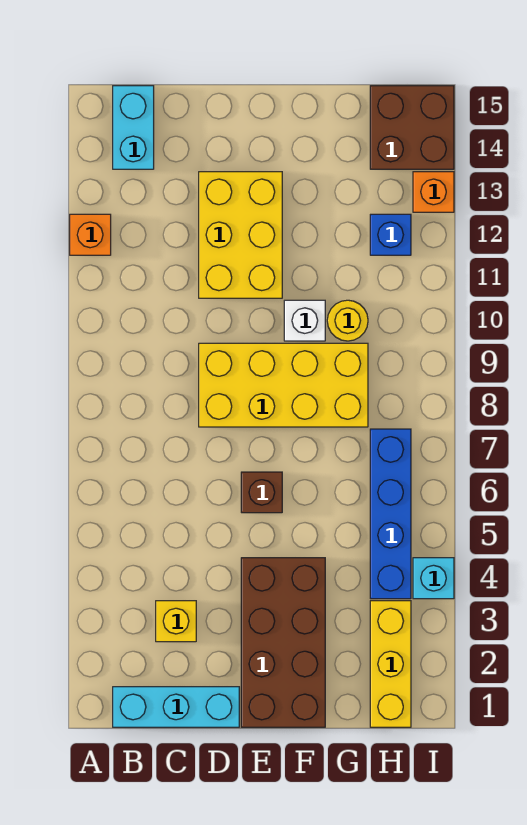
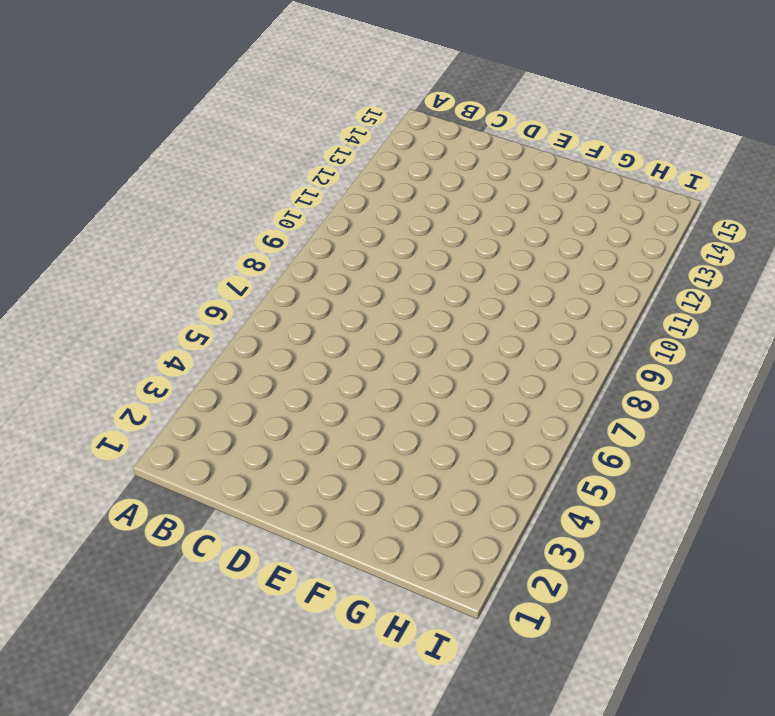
none -> orange brick A12 level 1
none -> cyan brick B1:D1 level 1
none -> cyan brick B14:B15 level 1

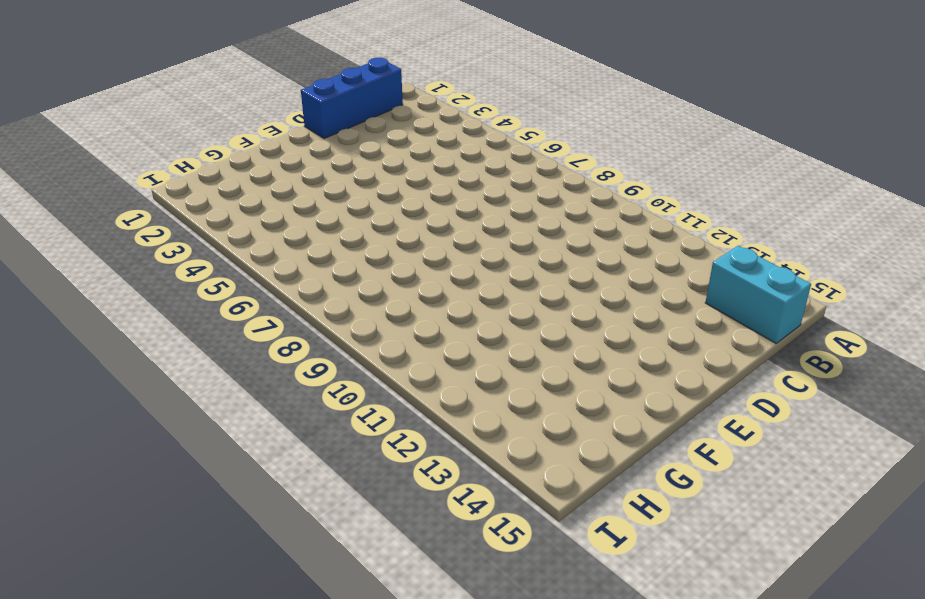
blue brick B1:D1 level 1 -> cyan brick B1:D1 level 1
none -> orange brick A12 level 1
none -> yellow brick C3 level 1
none -> yellow brick D8:G9 level 1

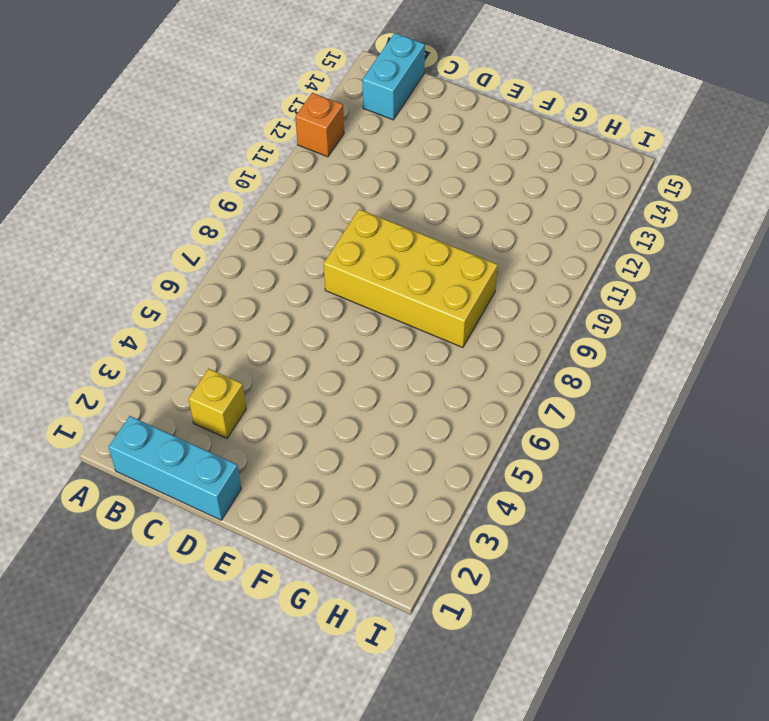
none -> yellow brick D11:E13 level 1
none -> brown brick E1:F4 level 1
none -> brown brick E6 level 1

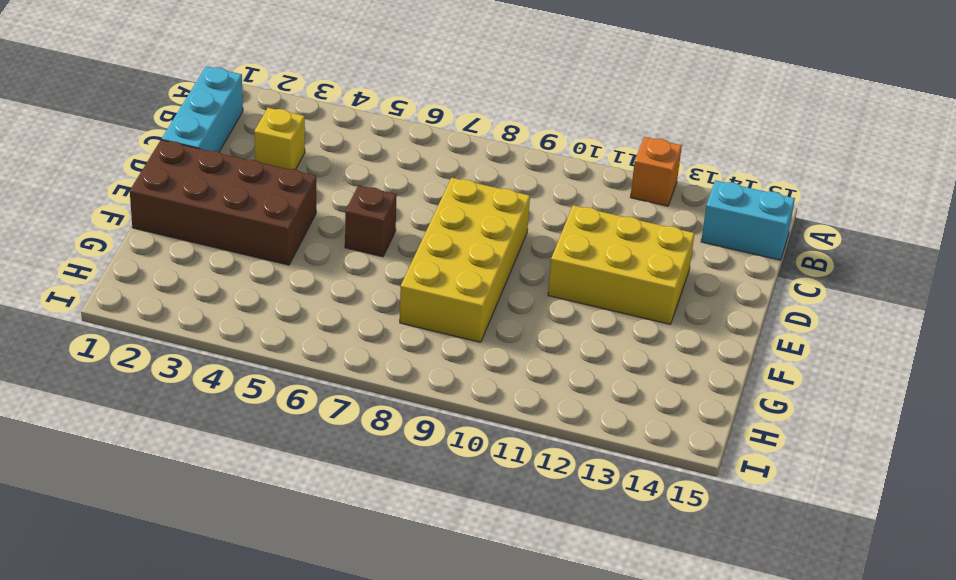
none -> white brick F10 level 1
none -> yellow round brick G10 level 1
none -> yellow brick H1:H3 level 1

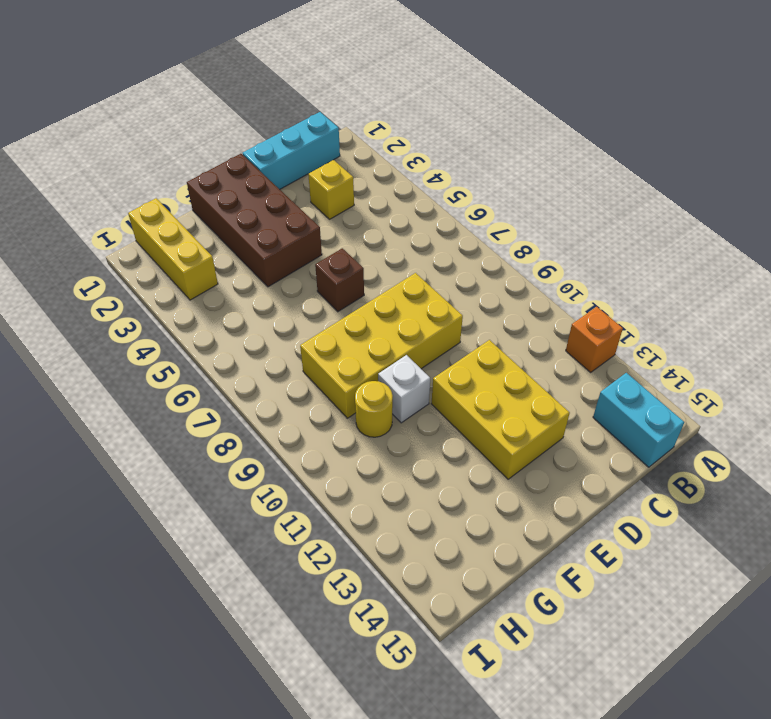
none -> blue brick H4:H7 level 1
none -> blue brick H12 level 1
none -> brown brick H14:I15 level 1

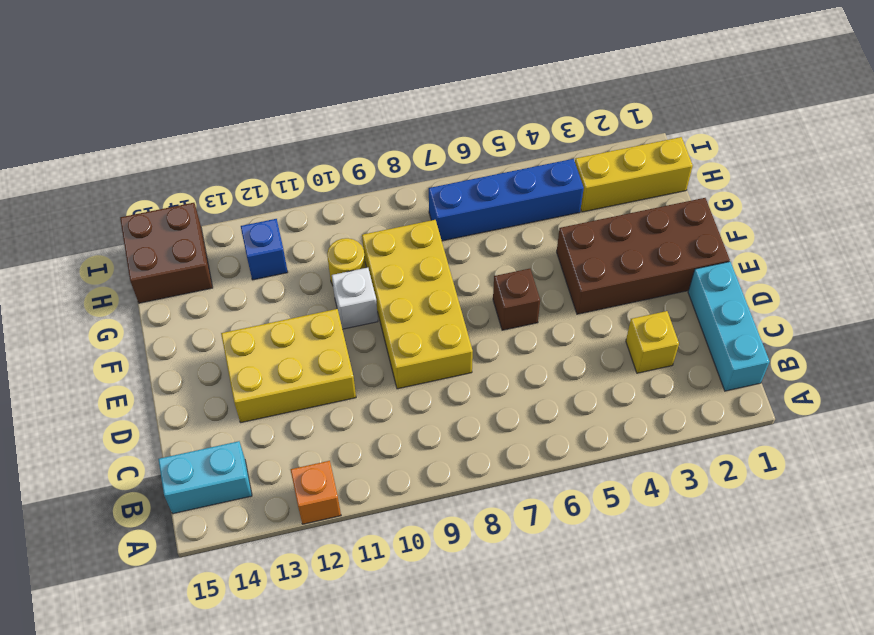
none -> cyan brick I4 level 1
none -> orange brick I13 level 1

